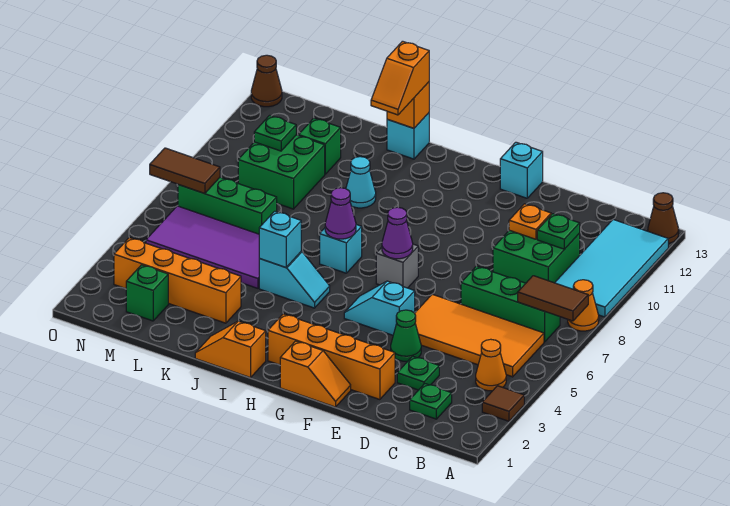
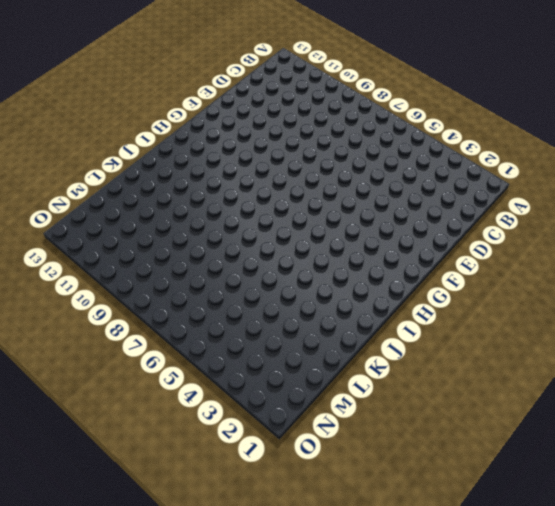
none -> brown tile A3 level 1
none -> orange cone A8 level 1
none -> cyan tile A9:B12 level 1
none -> brown cone A13 level 1

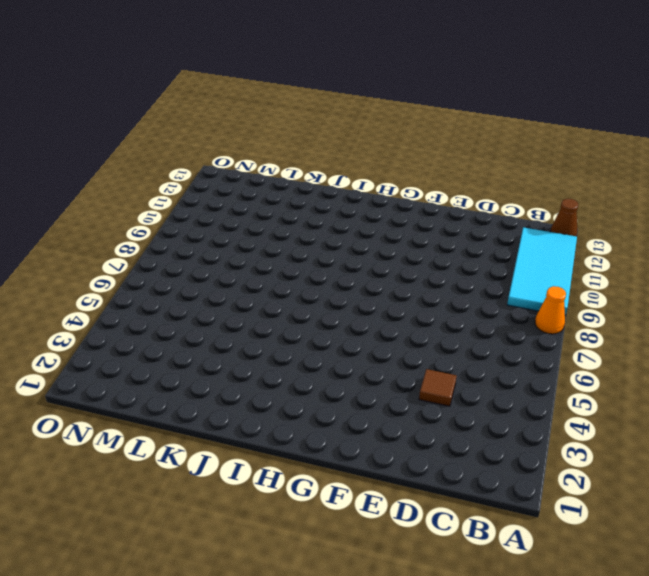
brown tile D4 level 1 -> brown tile A3 level 1
none -> orange cone B4 level 1
none -> orange tile B5:E6 level 1
none -> green brick B7:D7 level 1
none -> green plate C2 level 1

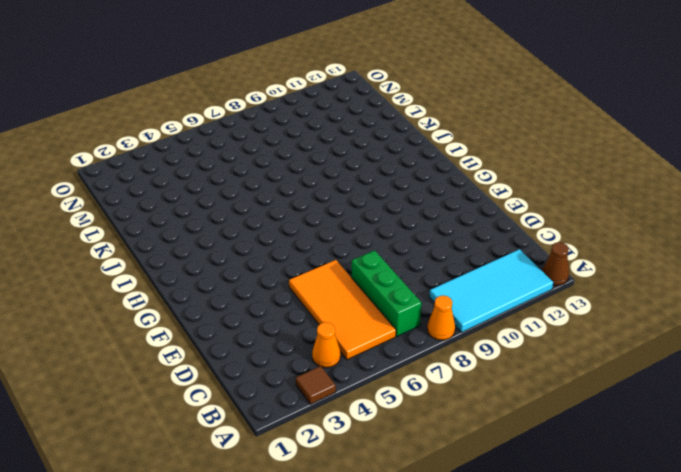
none -> green plate C2 level 1
none -> green brick C9:D10 level 1
none -> green plate D3 level 1
none -> orange brick E2:H2 level 1

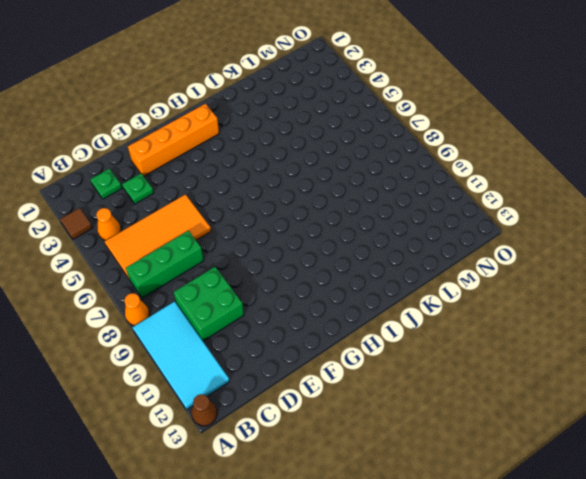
none -> green cone E4 level 1
none -> orange slope F1:G1 level 1 top G
none -> cyan slope F5:G5 level 1 top F
none -> cyan brick F13 level 1

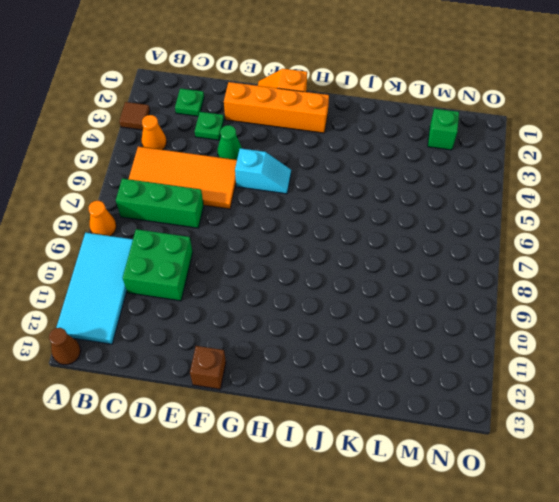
brown brick F13 level 1 -> cyan brick F13 level 1
none -> grey brick G7 level 1
none -> orange slope I1:J1 level 1 top I
none -> cyan slope I5:J5 level 1 top J
none -> cyan brick I7 level 1

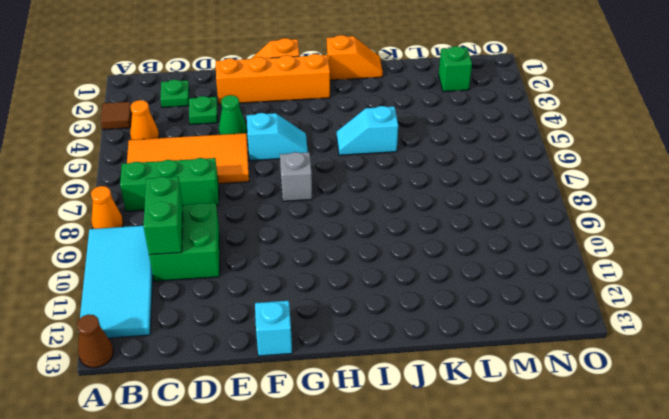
green brick C9:C10 level 2 -> green plate C10 level 2
none -> cyan brick I7 level 1
none -> cyan cone J10 level 1
none -> cyan brick J13 level 1
none -> orange brick K3:N3 level 1

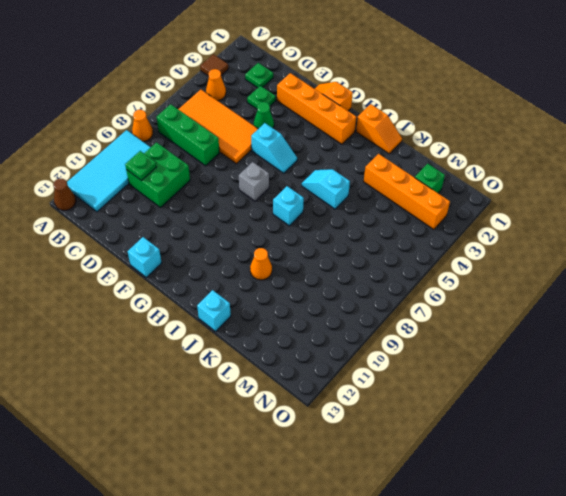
orange cone J10 level 1 -> cyan cone J10 level 1
none -> purple tile K5:N6 level 1
none -> green brick L7:N7 level 1
none -> green brick L9:M10 level 1
none -> green brick L11 level 1

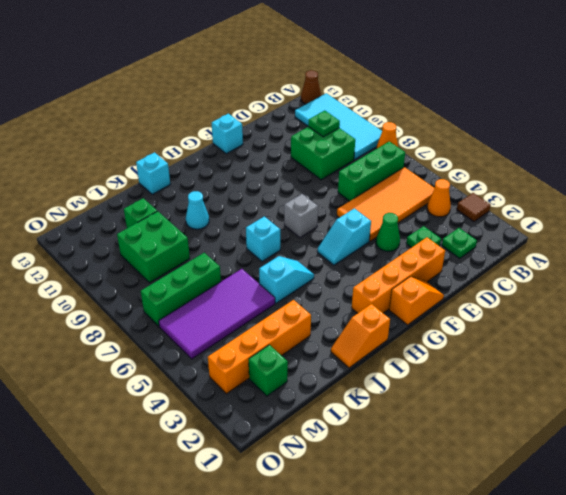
none -> brown cone O13 level 1
none -> brown tile A7:B7 level 2
none -> orange plate D10 level 2
none -> purple cone G7 level 2

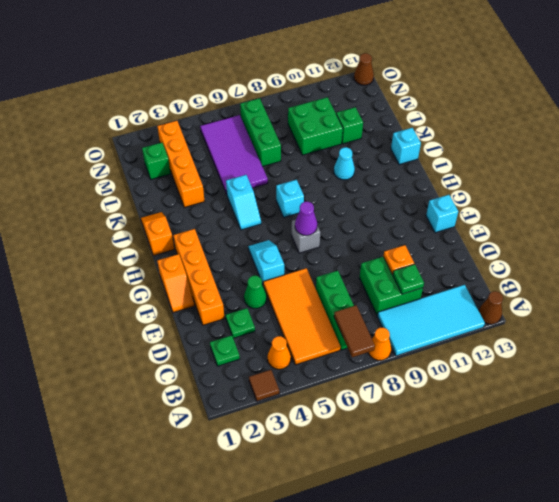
none -> purple cone I7 level 2
none -> cyan brick J5 level 2
none -> orange brick J13 level 2
none -> green plate M10 level 2

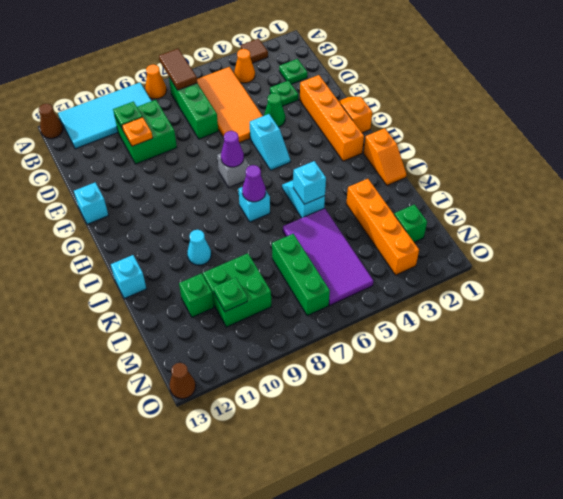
none -> orange brick J13 level 2
none -> brown tile N7:O7 level 2
none -> orange slope J12:J13 level 3 top 13

